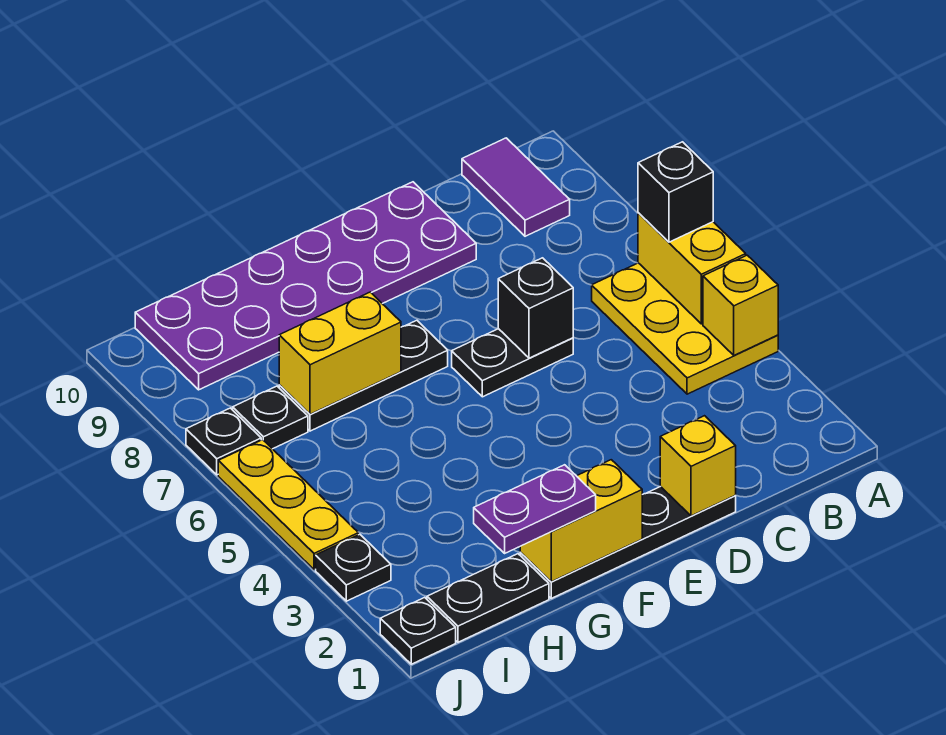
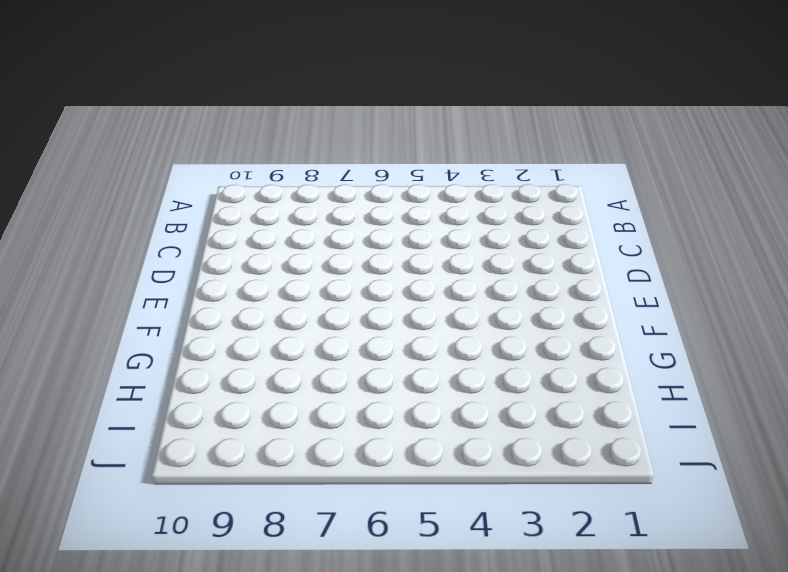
none -> yellow plate A4:B6 level 1
none -> purple tile B9:B10 level 1
none -> black plate D1:G1 level 1

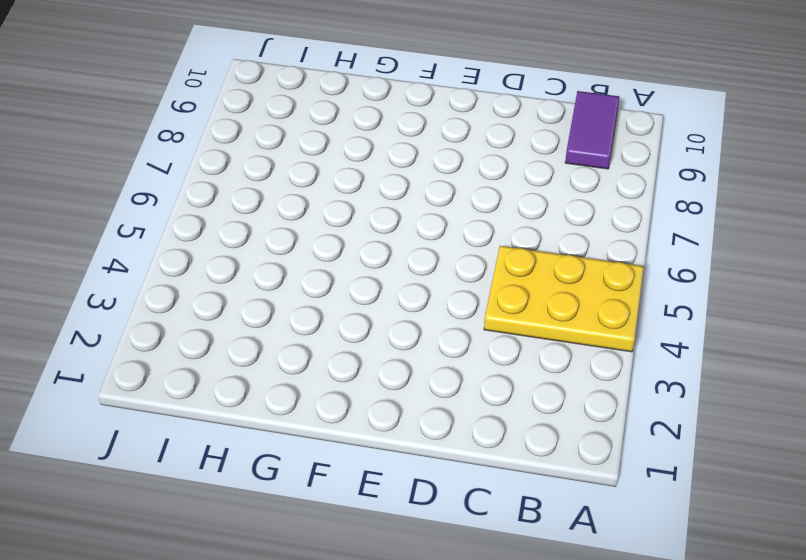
yellow plate A4:C5 level 1 -> yellow plate A4:B6 level 1
none -> black plate D1:G1 level 1
none -> black plate D6:E6 level 1
none -> purple plate D9:I10 level 1

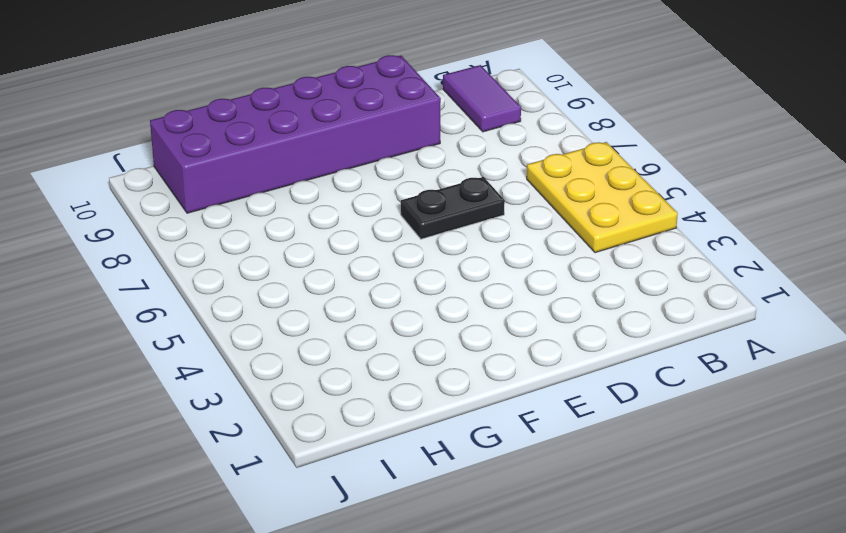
purple brick D9:I10 level 1 -> purple plate D9:I10 level 1
none -> black plate D1:G1 level 1
none -> black plate F7:H7 level 1
none -> black plate H1:I1 level 1

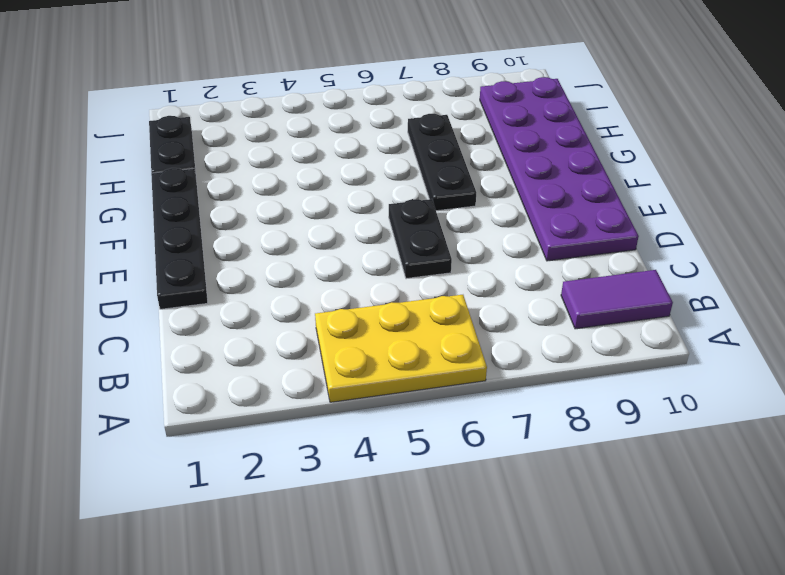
none -> black plate I7 level 1
none -> black plate J1 level 1
none -> black plate J3 level 1

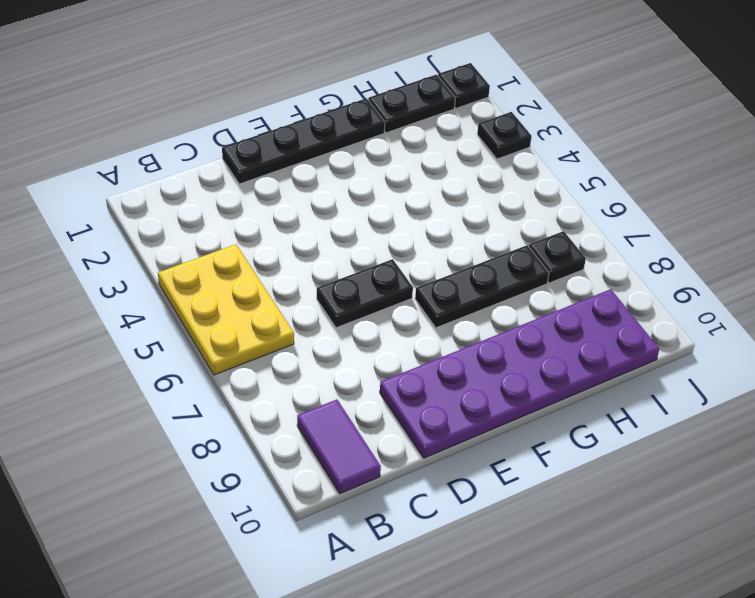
none -> yellow plate J4:J6 level 1
none -> black plate J7 level 1
none -> yellow brick A4 level 2

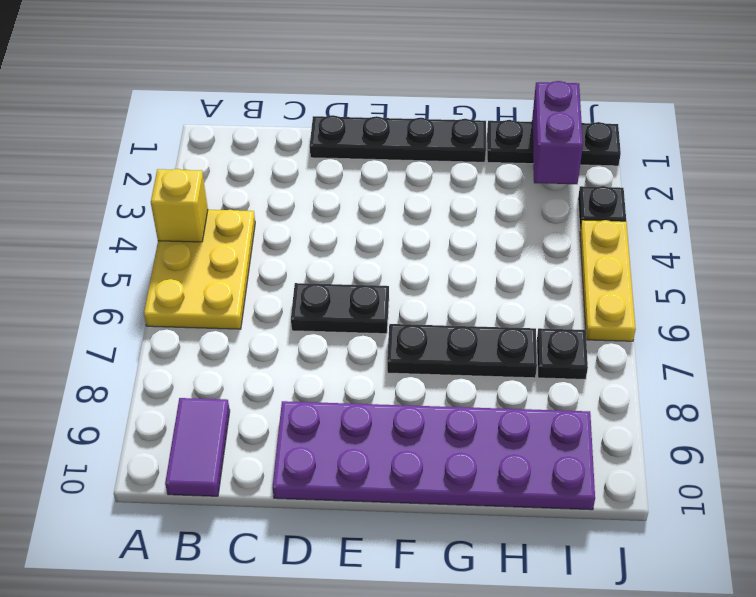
purple brick I1:I2 level 2 -> none
none -> black plate J7 level 1
none -> yellow brick A5:A6 level 2
none -> yellow brick D1 level 2

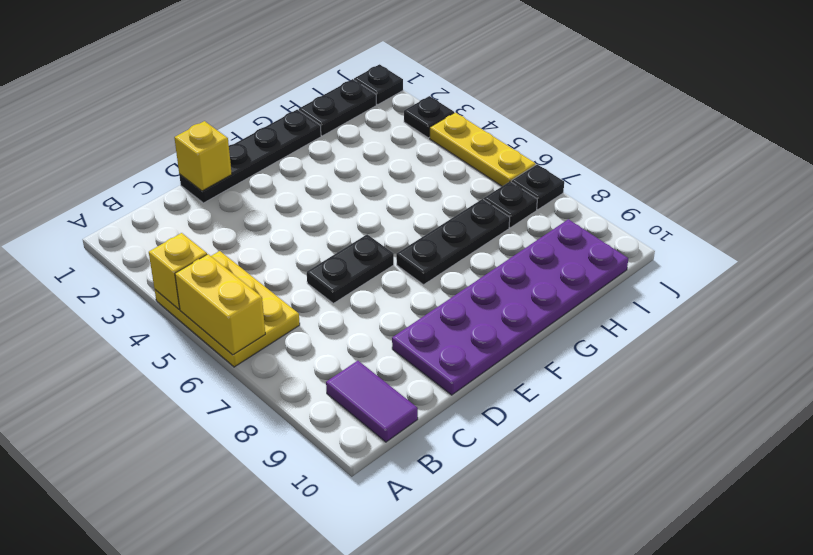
none -> black brick D6 level 2
none -> yellow brick F1:G1 level 2
none -> yellow brick G7:H7 level 2

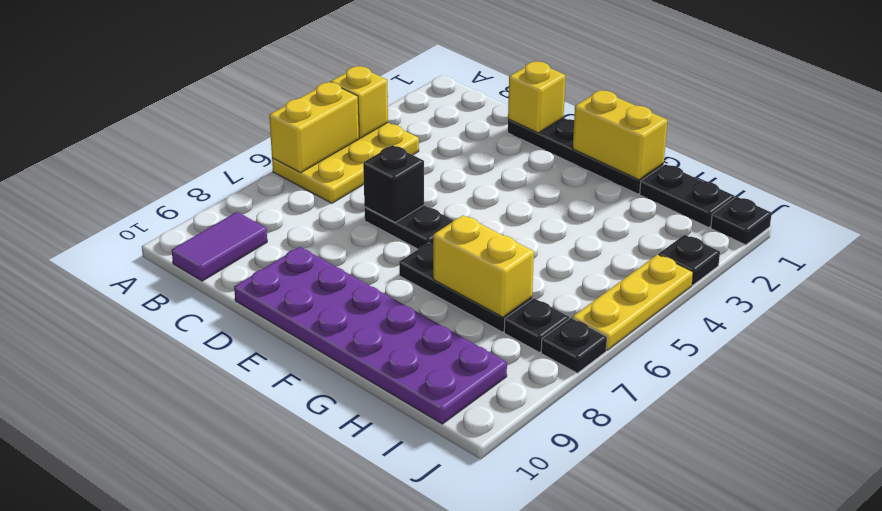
none -> black brick A6 level 3
none -> purple plate G1:H1 level 3

